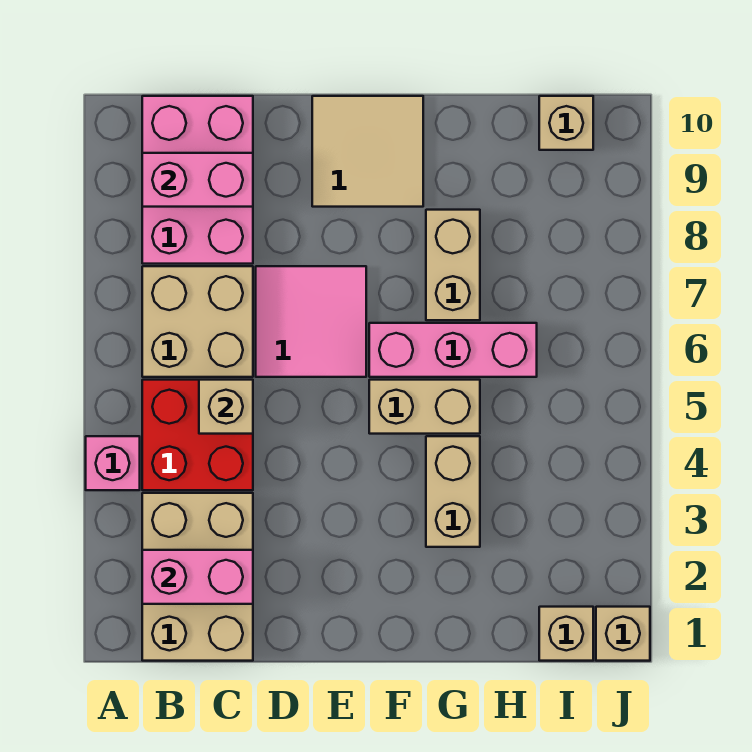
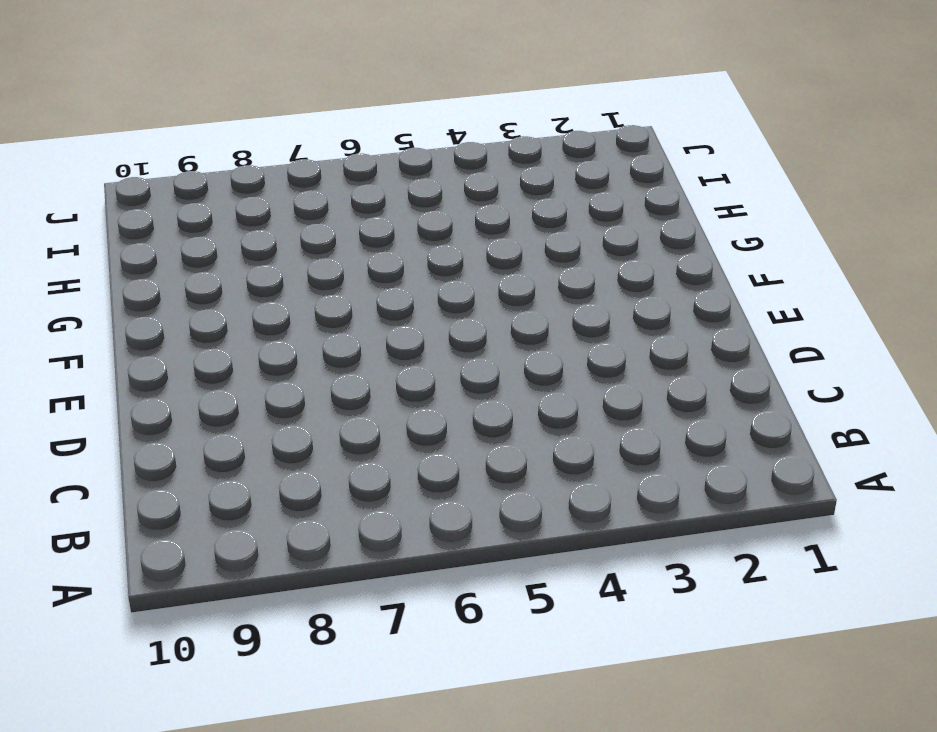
none -> pink brick A4 level 1
none -> tan brick B1:C3 level 1
none -> red brick B4:C5 level 1

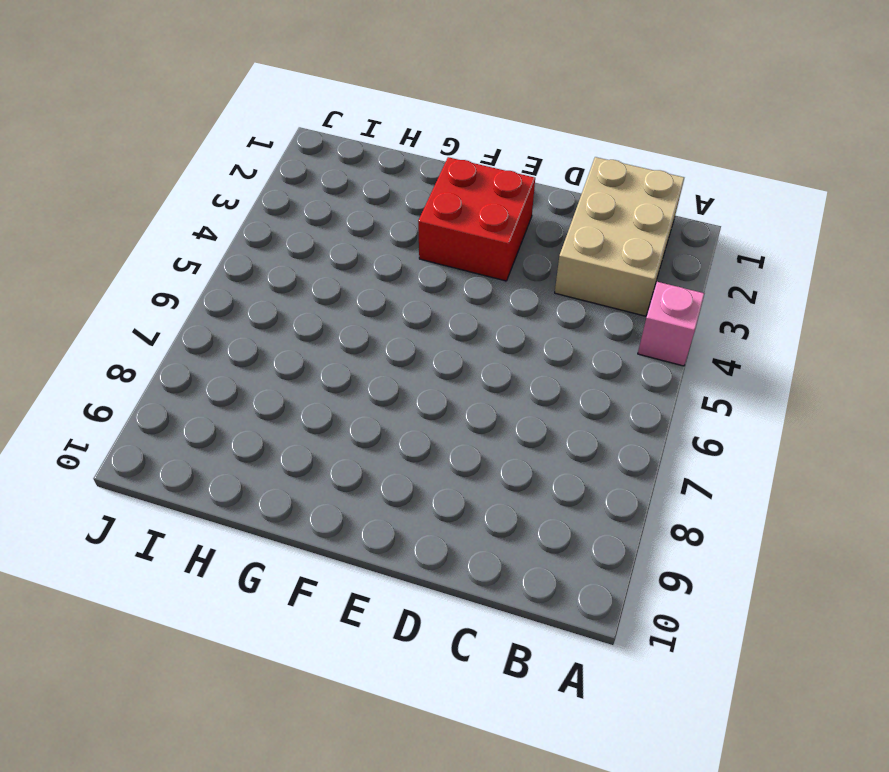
red brick E2:F3 level 1 -> red brick B4:C5 level 1
none -> tan brick B6:C7 level 1
none -> pink brick B8:C10 level 1
none -> pink tile D6:E7 level 1

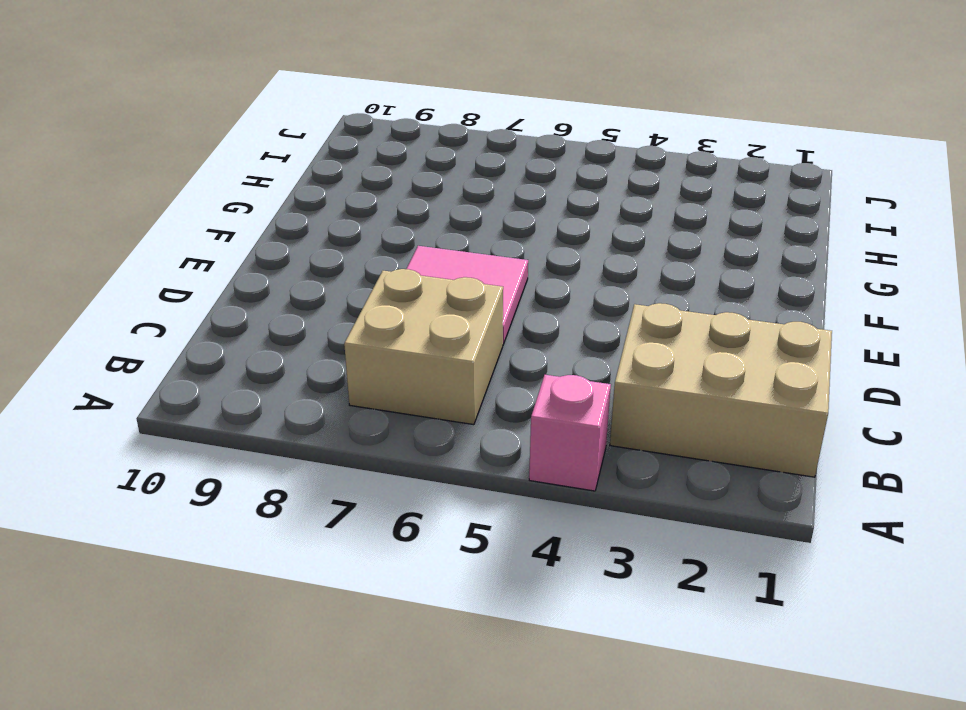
none -> red brick B4:C5 level 1
none -> pink brick B8:C10 level 1
none -> tan tile E9:F10 level 1

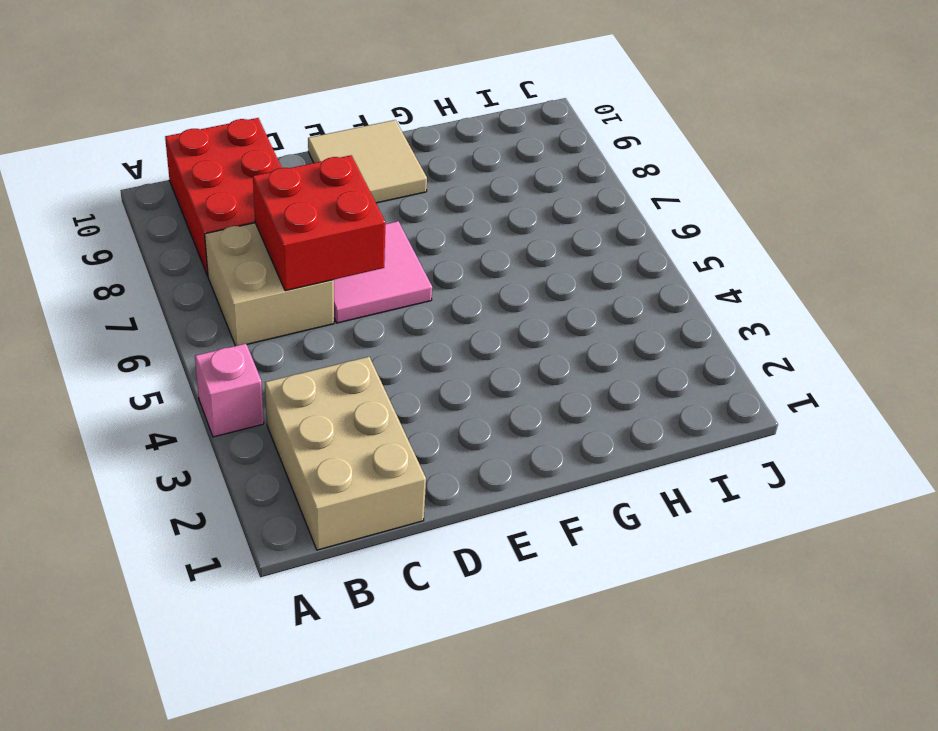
red brick B8:C10 level 1 -> pink brick B8:C10 level 1
red brick C6:D7 level 2 -> red brick B4:C5 level 1
none -> tan brick F5:G5 level 1
none -> pink brick F6:H6 level 1
none -> tan brick G3:G4 level 1

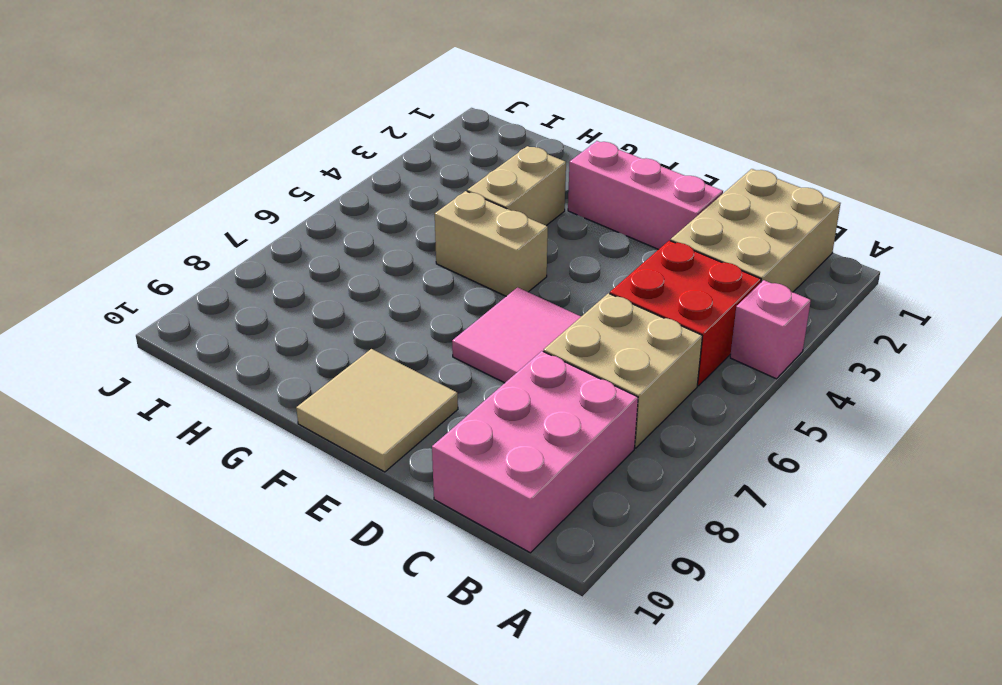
pink brick D2:F2 level 1 -> pink brick F6:H6 level 1
none -> tan brick G7:G8 level 1
none -> tan brick I1 level 1
none -> tan brick I10 level 1

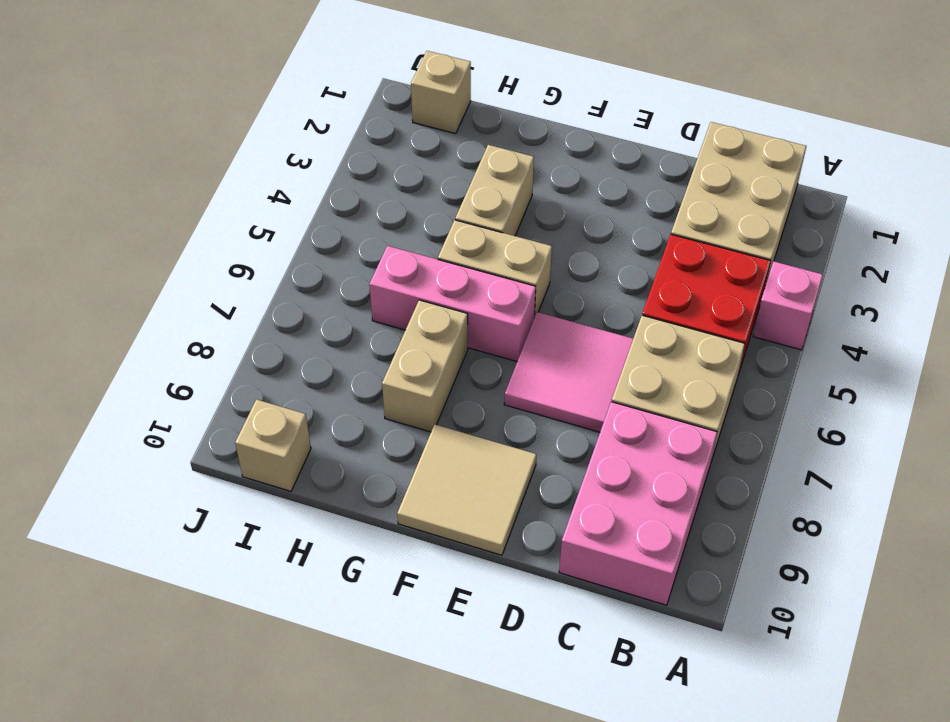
none -> tan brick J1 level 1
none -> pink brick B2:C2 level 2
none -> pink brick B9:C9 level 2

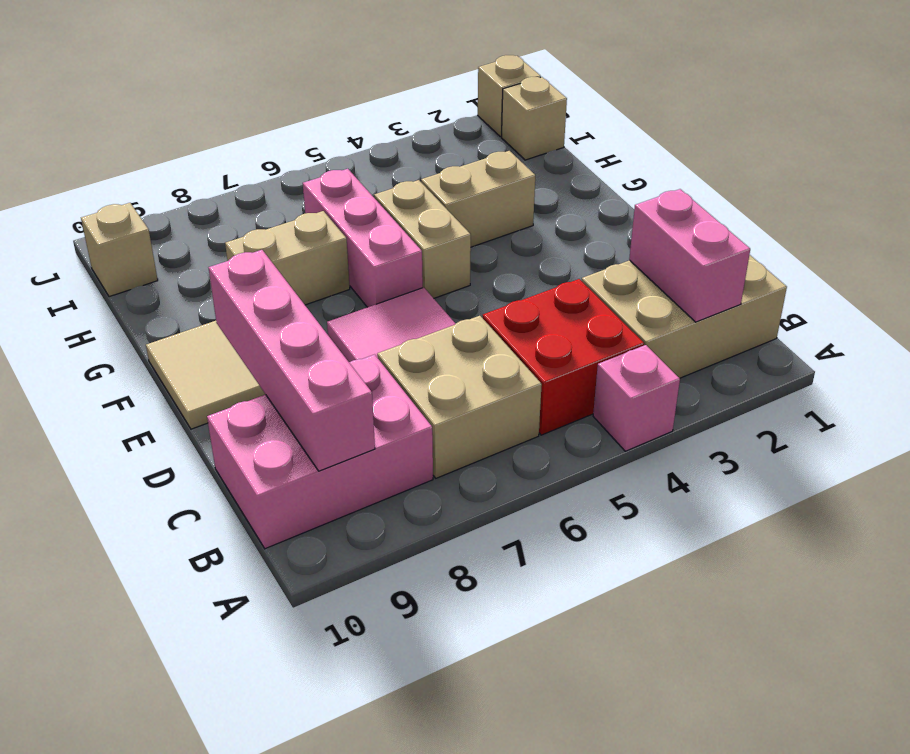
pink brick B9:E9 level 2 -> pink brick B9:C9 level 2
none -> tan brick C5 level 2

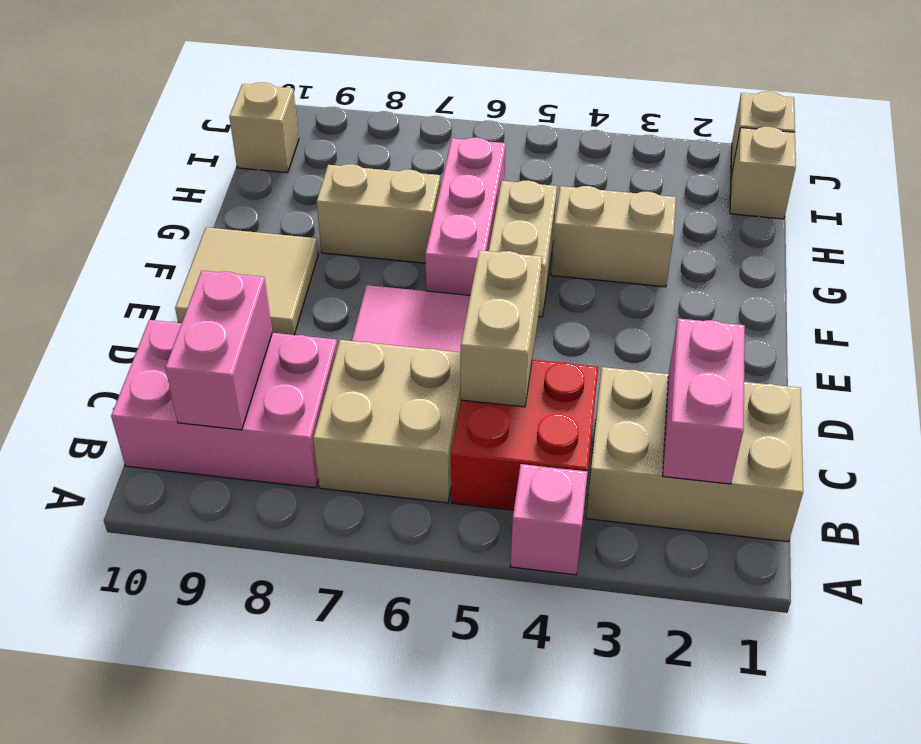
tan brick C5:D5 level 2 -> tan brick C5 level 2

